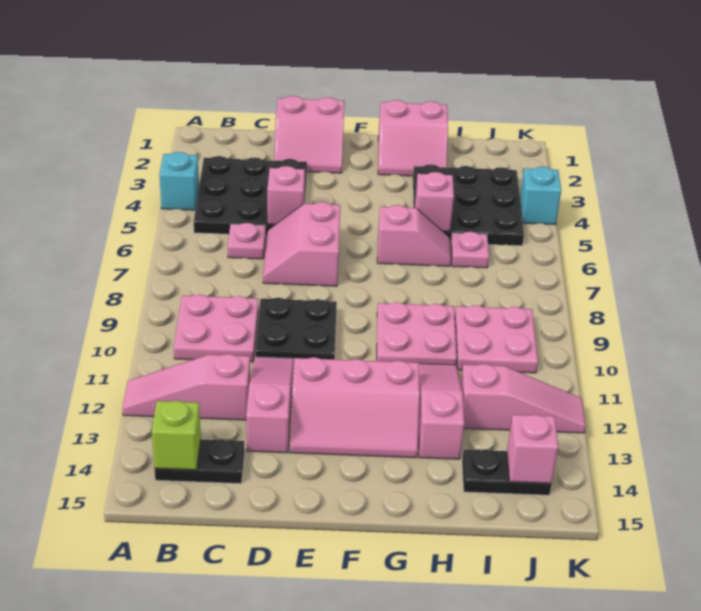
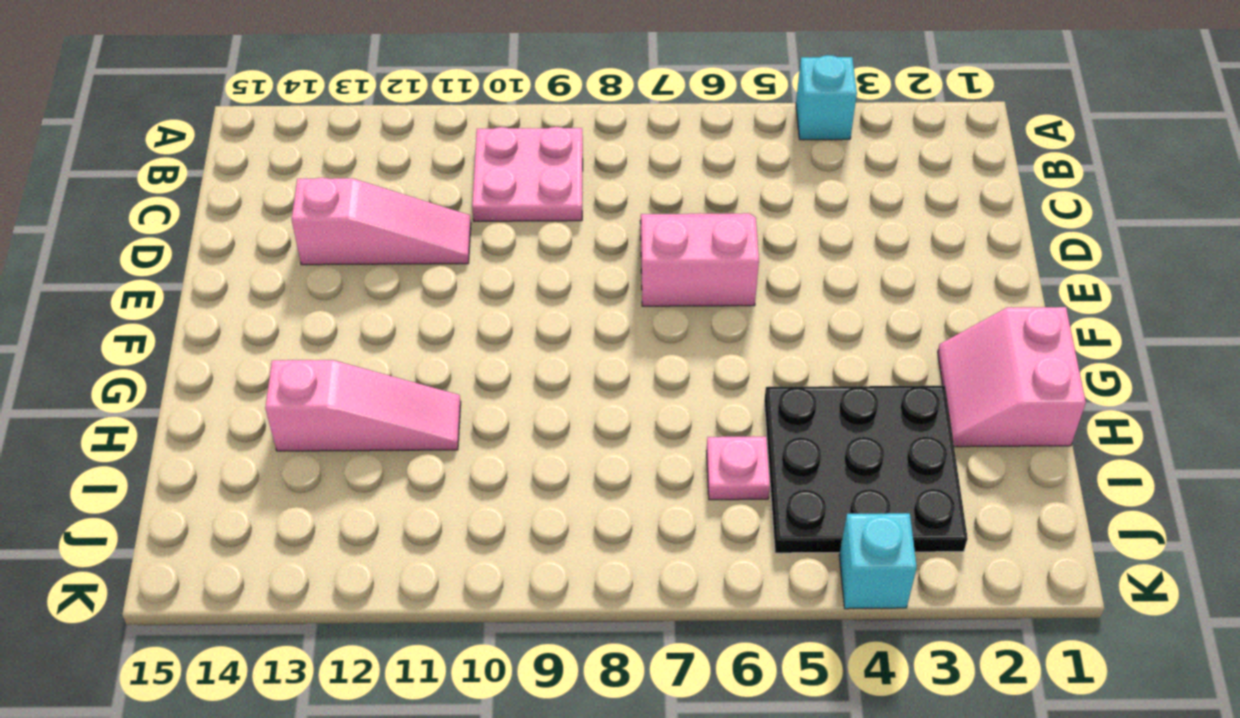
none -> pink slope A12:C12 level 1 top C
none -> black plate B3:D5 level 1
none -> black plate B14:C14 level 1

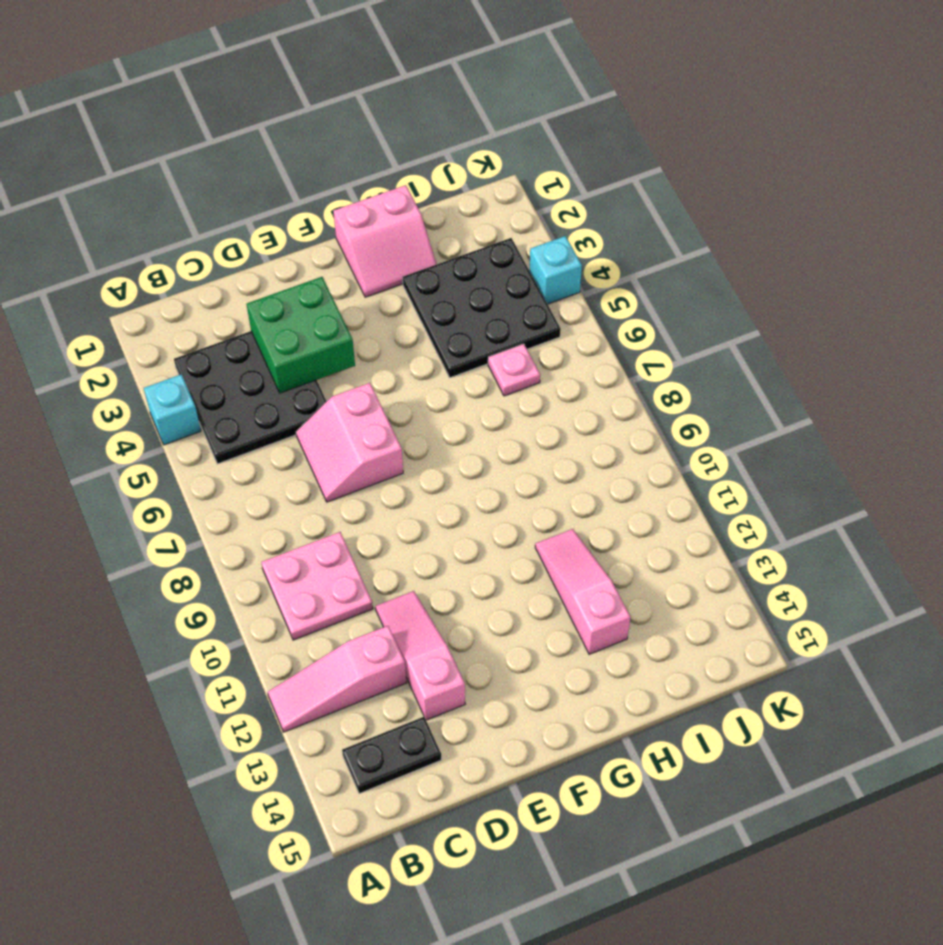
green brick D3:E4 level 2 -> none
none -> pink plate C6 level 1
none -> pink slope D1:E2 level 1 top 1
none -> black plate D9:E10 level 1

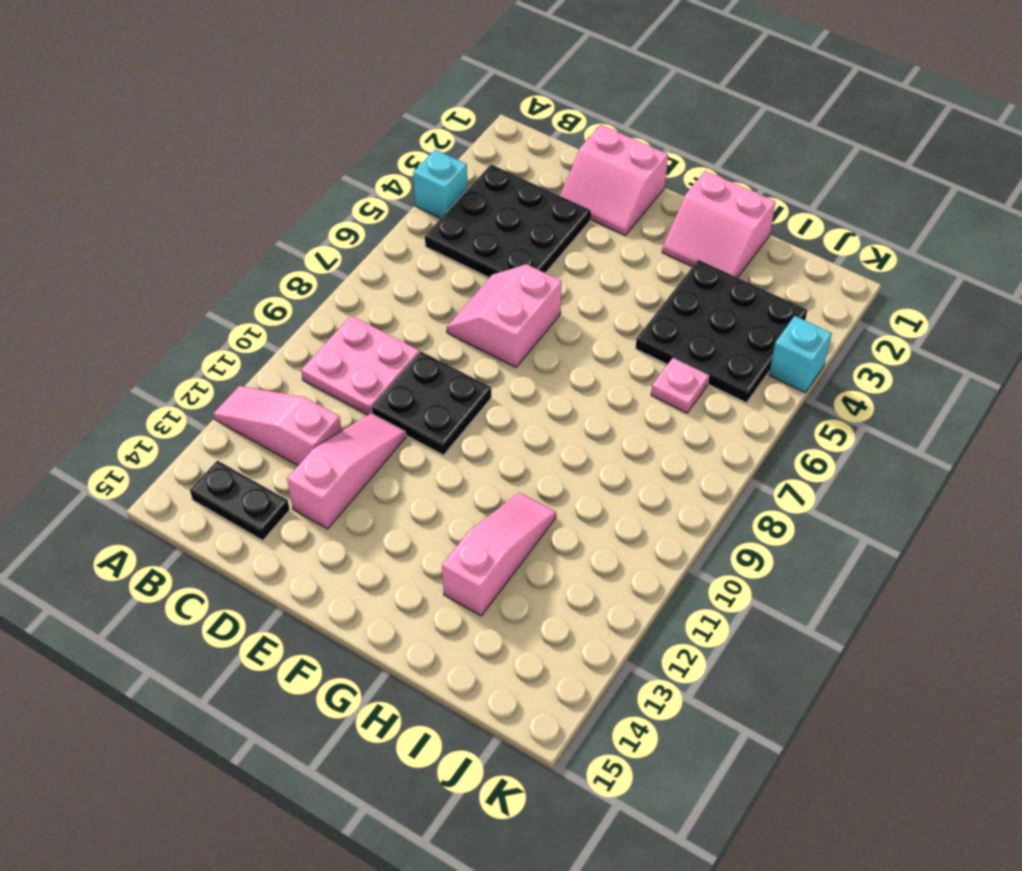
none -> pink plate C6 level 1
none -> pink slope E12:G13 level 1 top 12
none -> pink slope G6:H6 level 1 top G

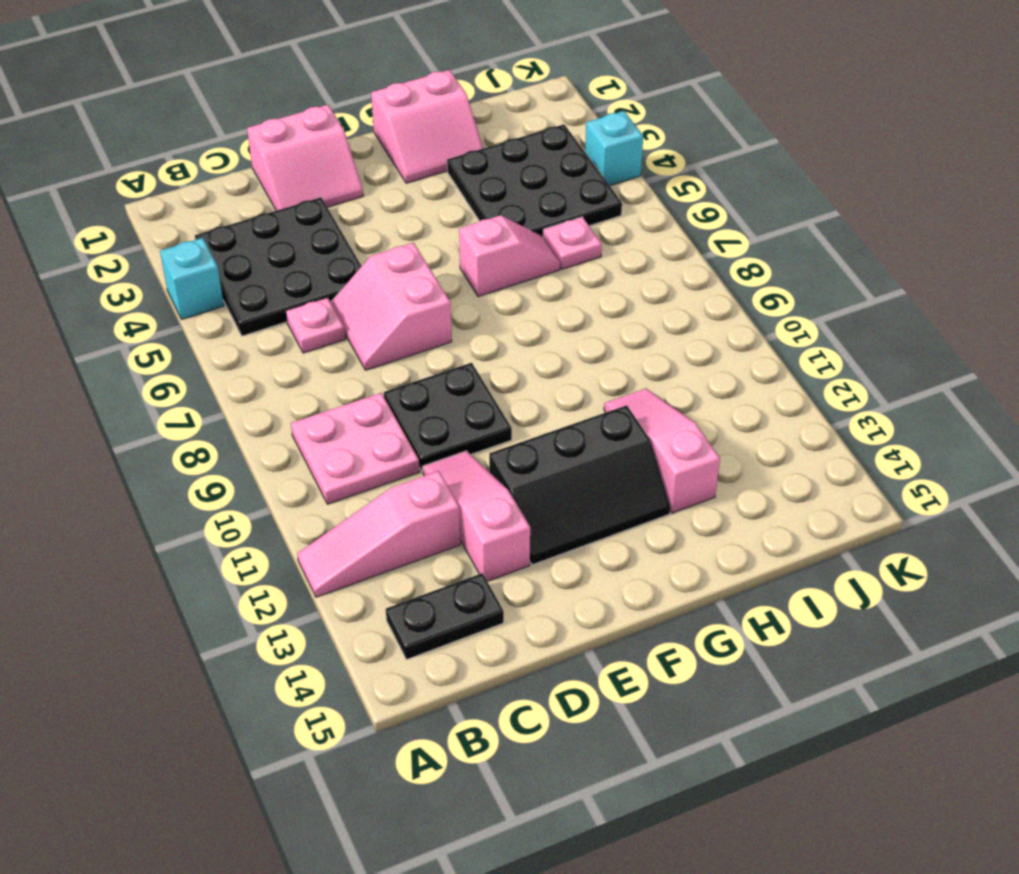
black slope E12:G13 level 1 top 12 -> pink slope E12:G13 level 1 top 12
none -> pink plate G9:H10 level 1
none -> pink plate I9:J10 level 1
none -> pink slope I12:K12 level 1 top I

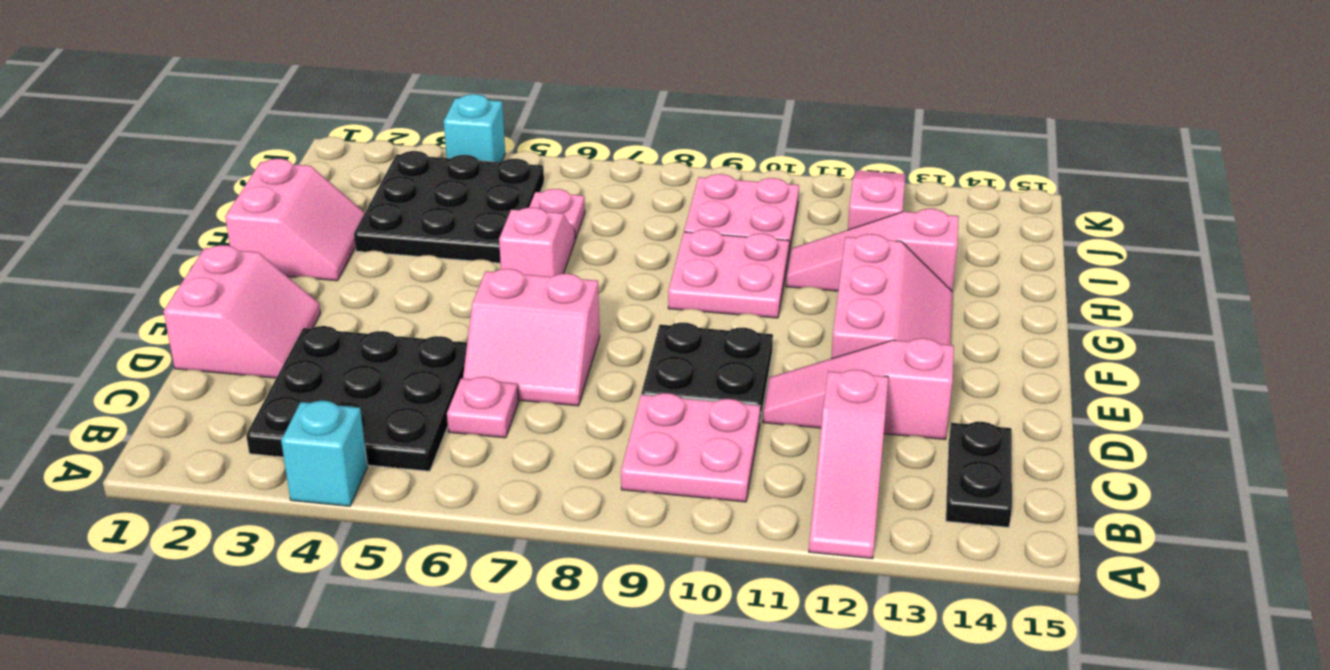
none -> black plate I14:J14 level 1
none -> lime brick B14 level 2
none -> pink brick D5 level 2

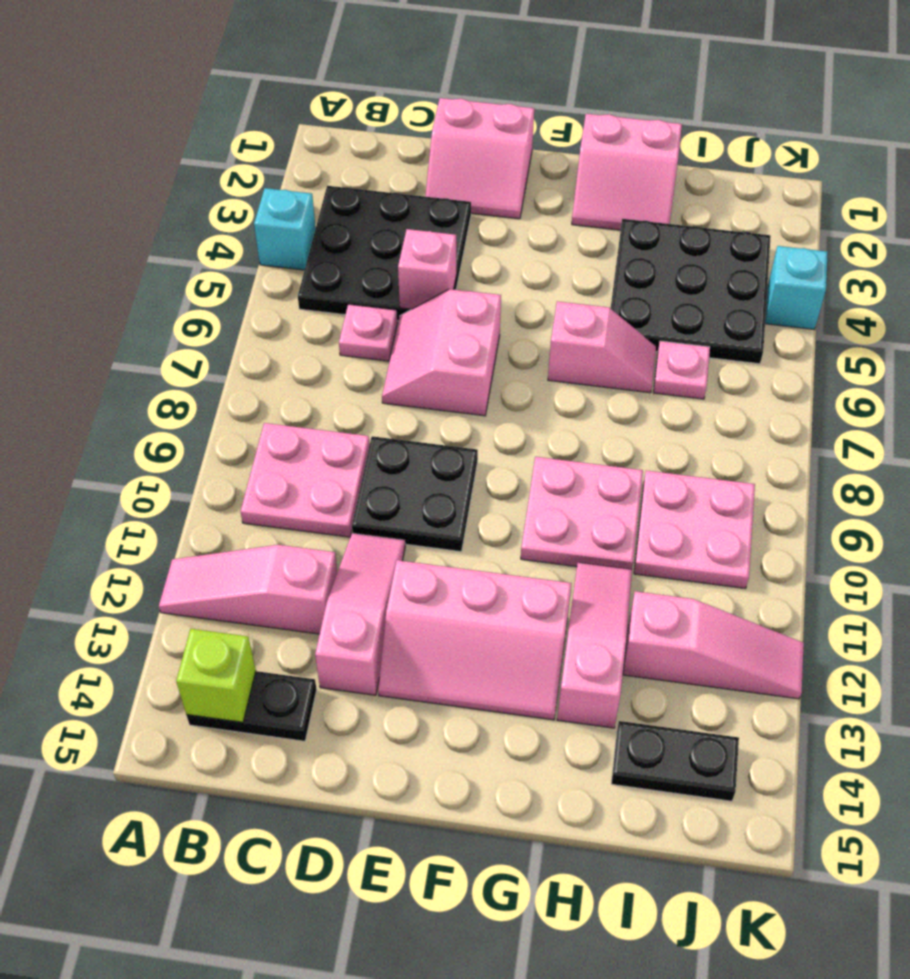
none -> pink brick H5 level 2
none -> pink brick J14 level 2

